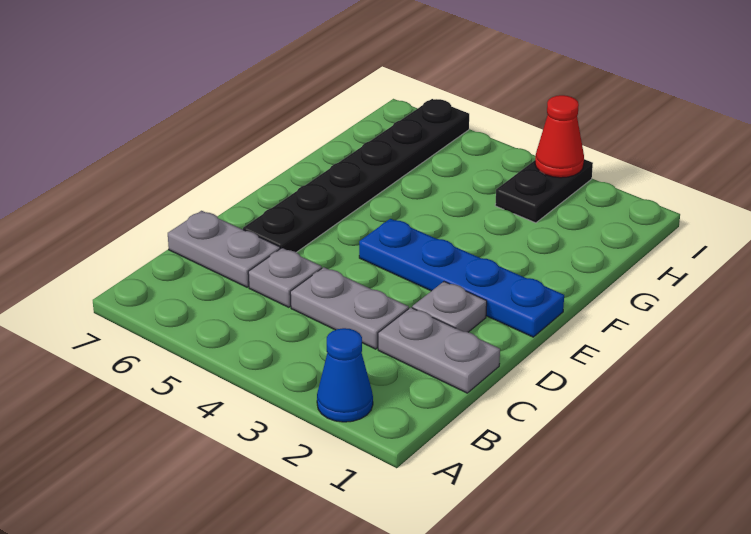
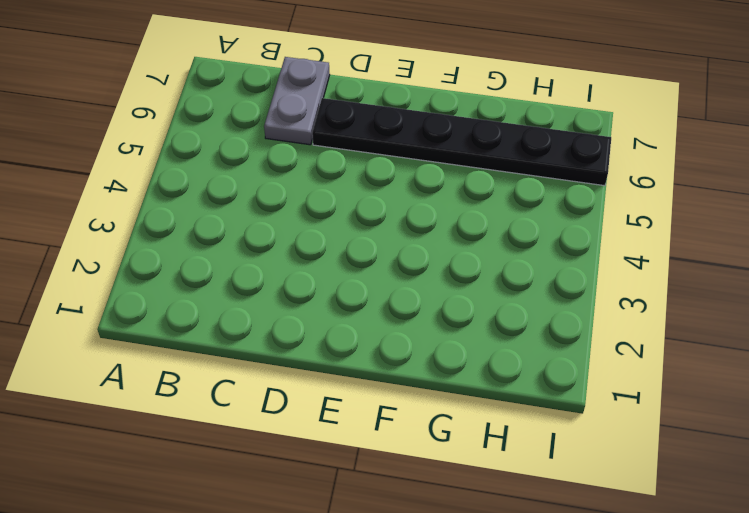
none -> blue cone A2 level 1
none -> grey plate C1:C2 level 1

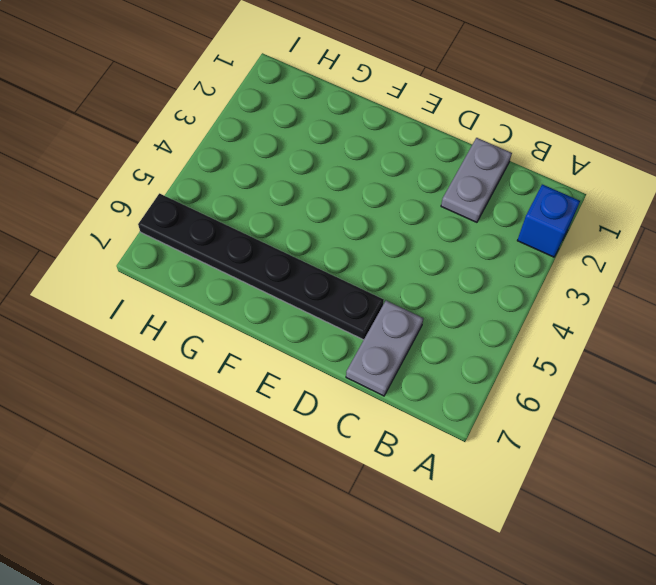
blue brick A2 level 1 -> blue cone A2 level 1
none -> grey plate C3:C4 level 1
none -> grey plate C5 level 1

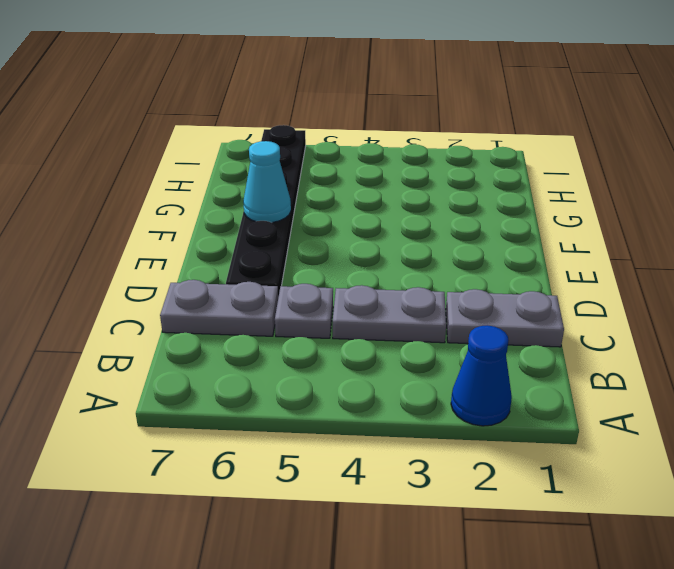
cyan cone F6 level 2 -> none
none -> grey plate D2 level 1
none -> blue plate E1:E4 level 1

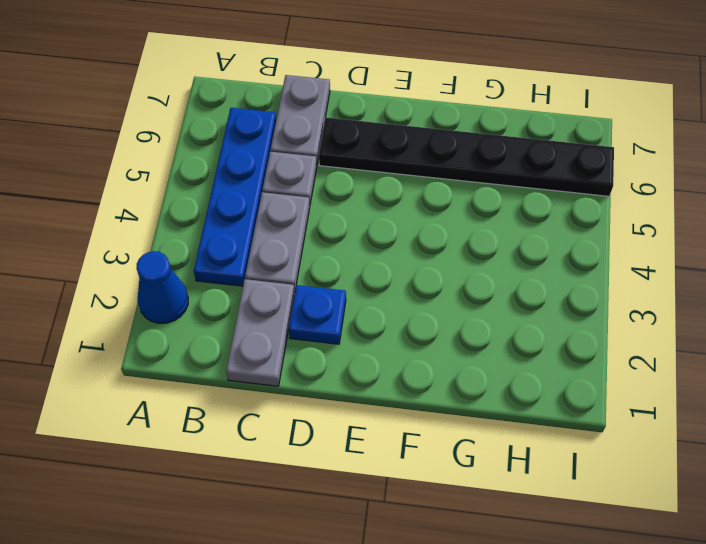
blue plate B3:B6 level 1 -> blue plate E1:E4 level 1
blue plate D2 level 1 -> grey plate D2 level 1
none -> black plate H3:I3 level 1
none -> red cone I3 level 2

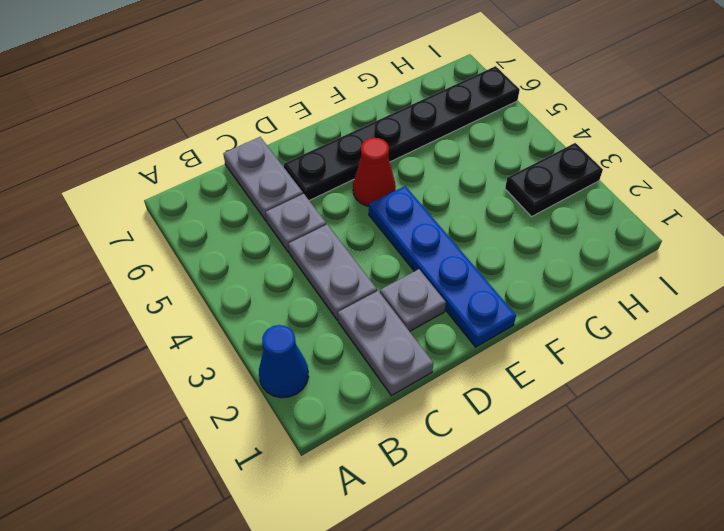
red cone E5 level 1 -> red cone I3 level 2

